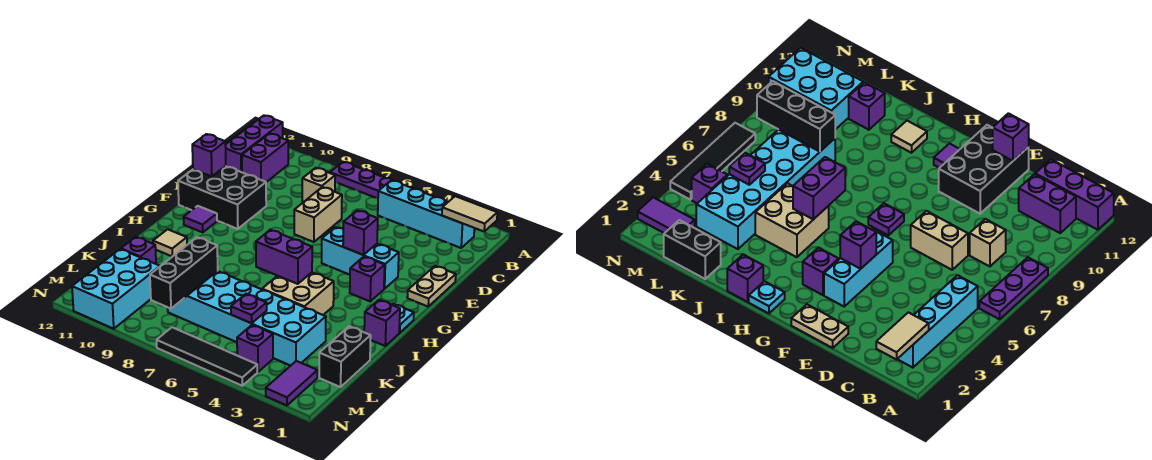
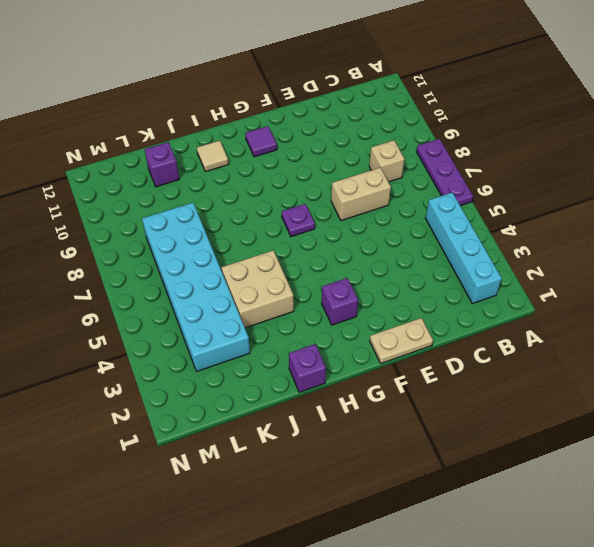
none -> purple brick A12:C12 level 1
none -> purple brick B11:C11 level 1
none -> black brick E10:F12 level 1

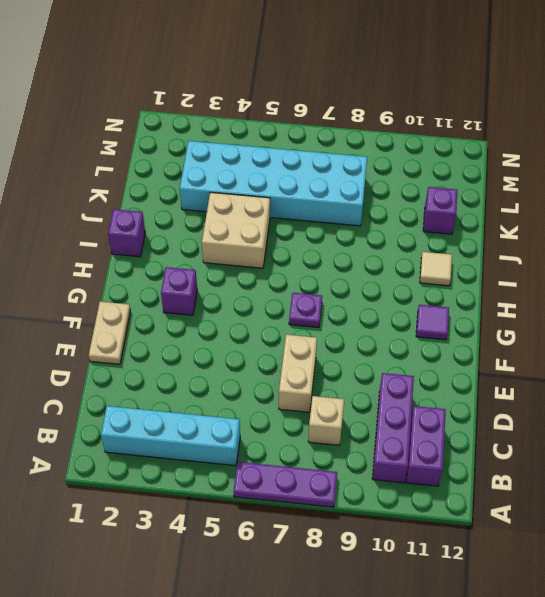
purple brick B10:D10 level 1 -> purple brick A12:C12 level 1
none -> black brick E10:F12 level 1
none -> cyan brick F3:F5 level 1
none -> cyan plate H1 level 1

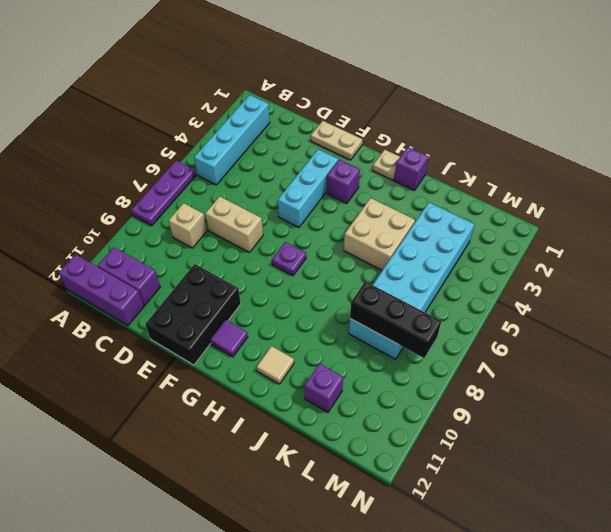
tan plate H1 level 1 -> cyan plate H1 level 1
none -> black brick K1:L1 level 1
none -> cyan brick L10:N11 level 1
none -> purple tile M2:N2 level 1

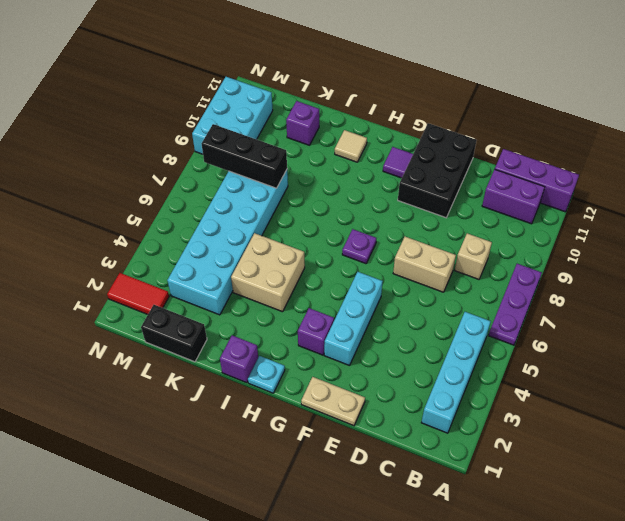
red tile M2:N2 level 1 -> purple tile M2:N2 level 1
cyan brick M9:N11 level 1 -> cyan brick L10:N11 level 1
none -> purple brick M4 level 1
none -> black tile N4:N7 level 1
none -> tan tile B1:B2 level 2

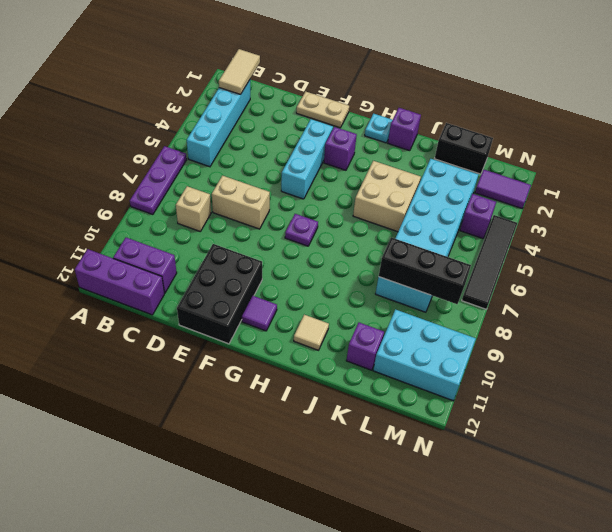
none -> purple brick E12 level 2
none -> purple brick F4 level 2
none -> purple brick I5:I6 level 2

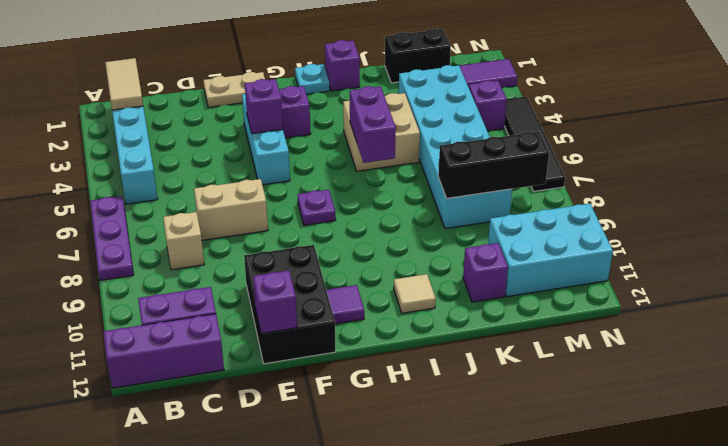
none -> purple plate L5 level 2

